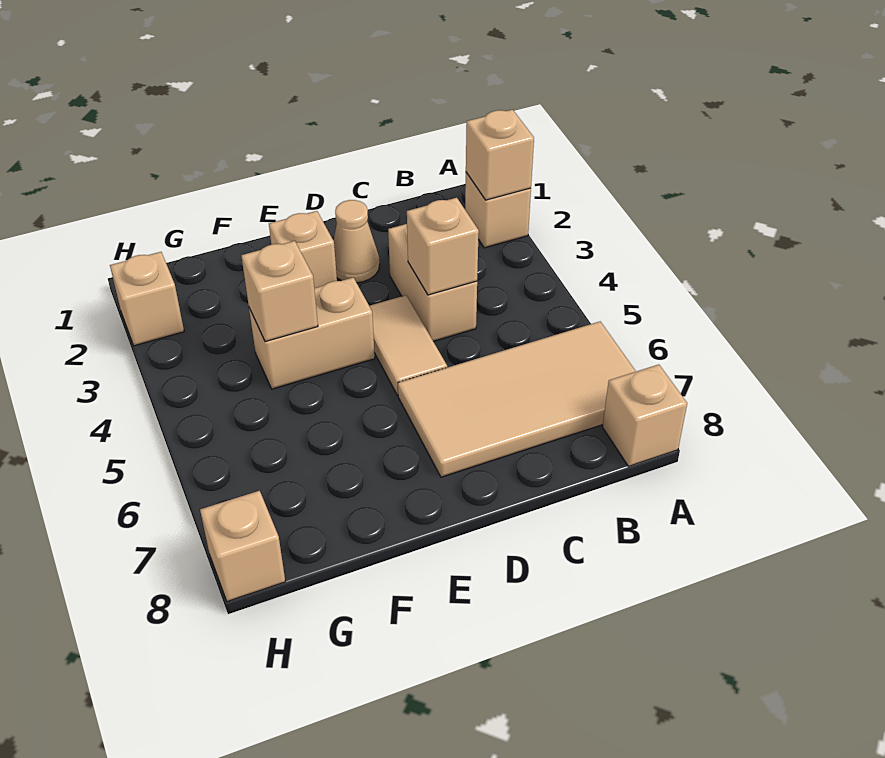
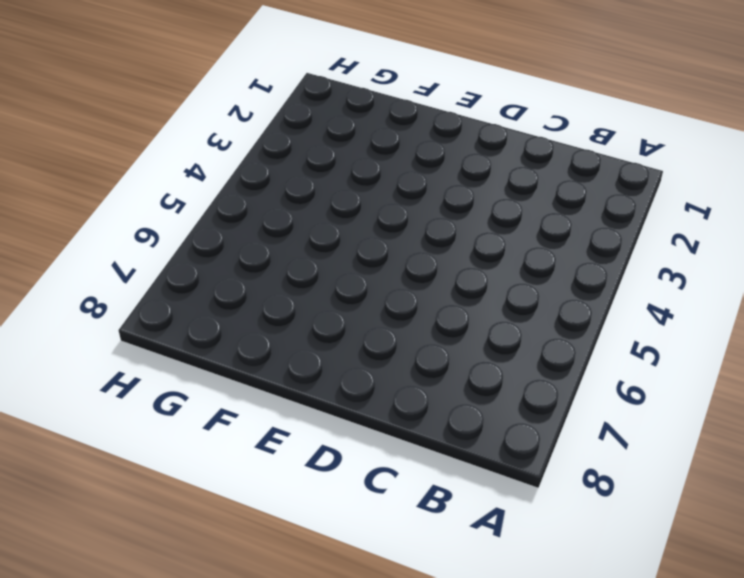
none -> tan brick A2 level 1
none -> tan tile A6:D7 level 1
none -> tan brick A8 level 1

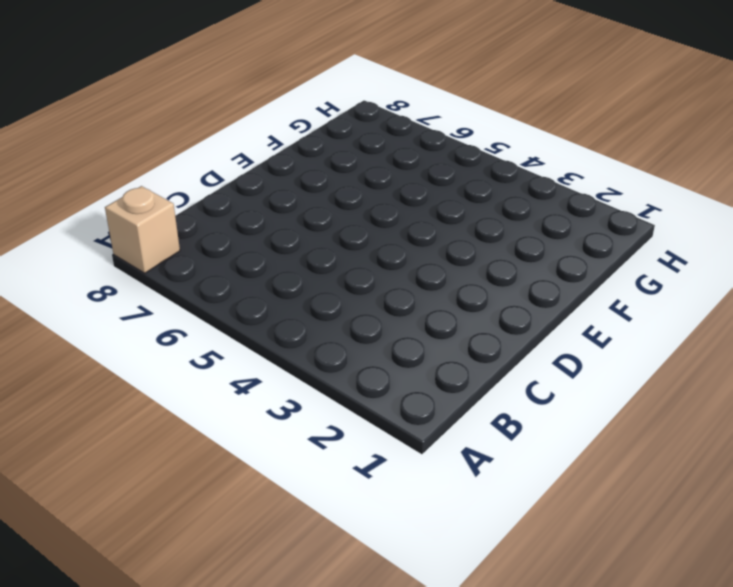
none -> tan brick A2 level 1
none -> tan tile A6:D7 level 1
none -> tan brick C3:C4 level 1

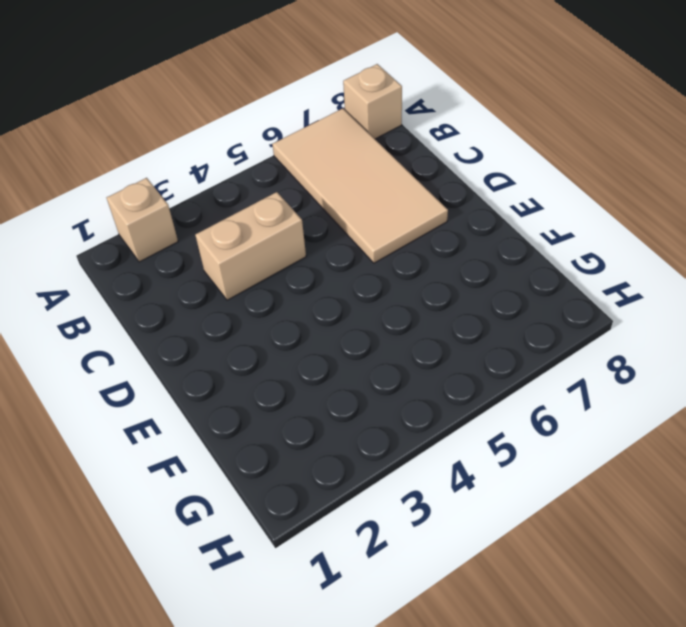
none -> tan cone D2 level 1
none -> tan tile D4:D5 level 1
none -> tan brick E2 level 1

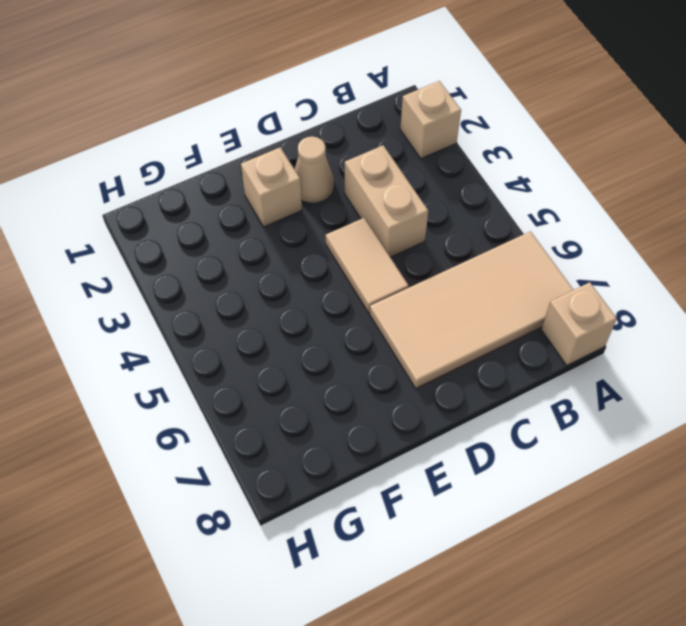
none -> tan brick E4:F4 level 1
none -> tan brick H2 level 1
none -> tan brick H8 level 1

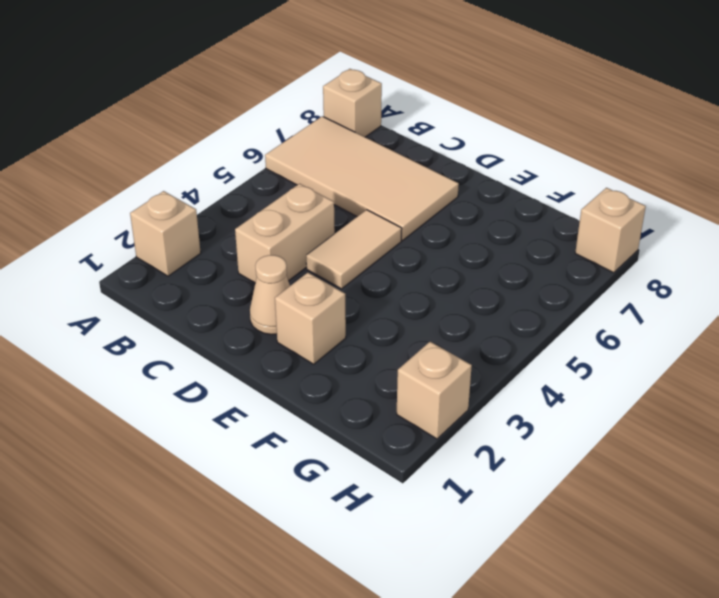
none -> tan brick E4:F4 level 1
none -> tan brick A2 level 2
none -> tan brick C4 level 2

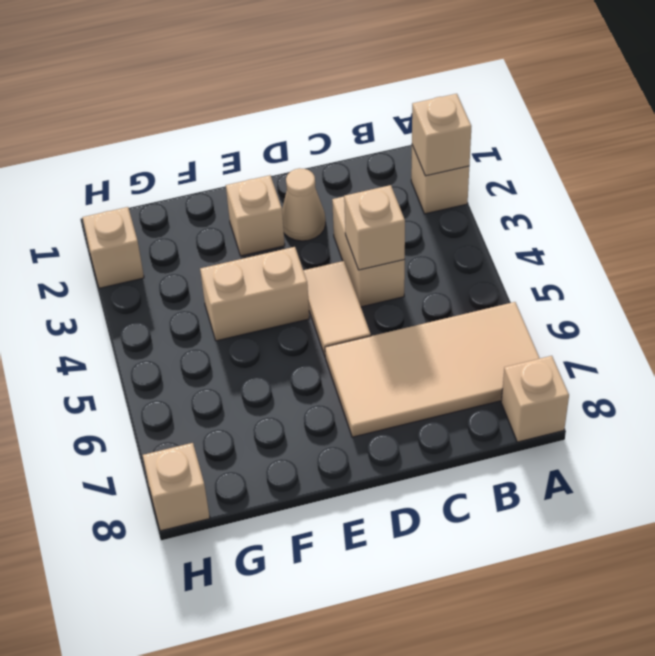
none -> tan brick F4 level 2

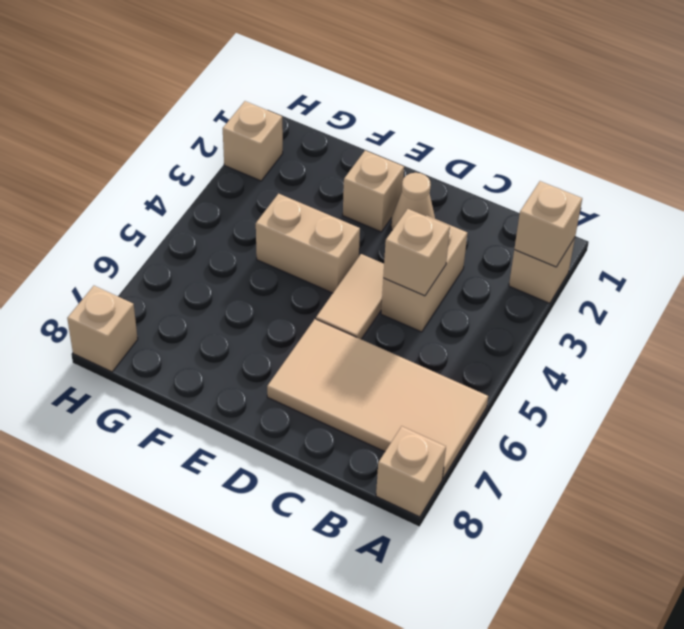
none -> tan brick F4 level 2

